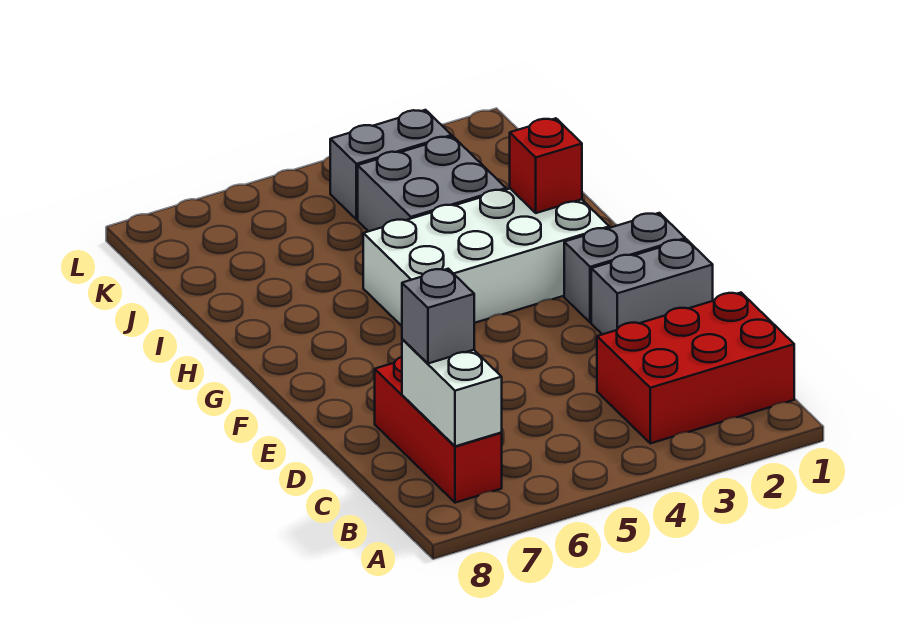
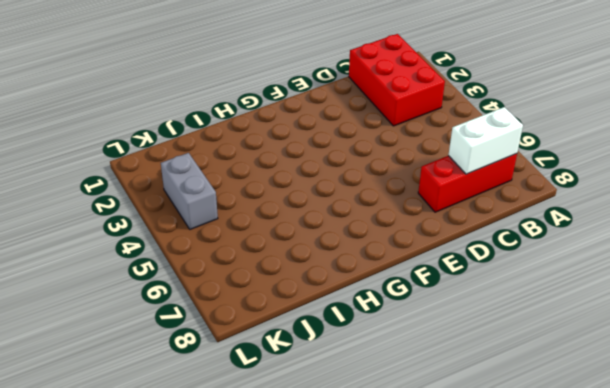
none -> grey brick E1:E2 level 1
none -> grey brick F1:F2 level 1

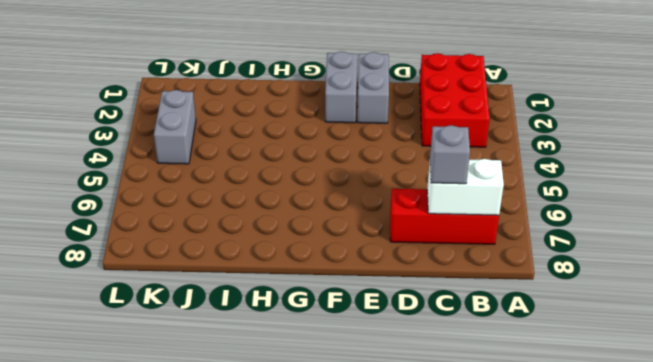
none -> white brick G2:H5 level 1
none -> grey brick I3:J4 level 1

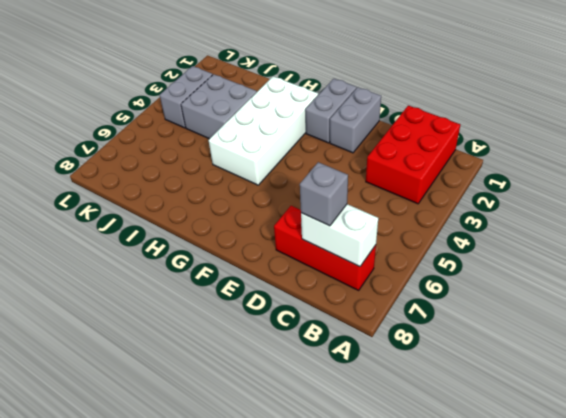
none -> red brick H2 level 2

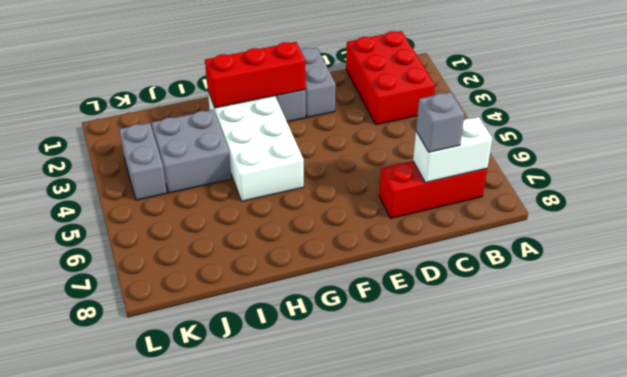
red brick F2:H2 level 2 -> red brick H2 level 2

